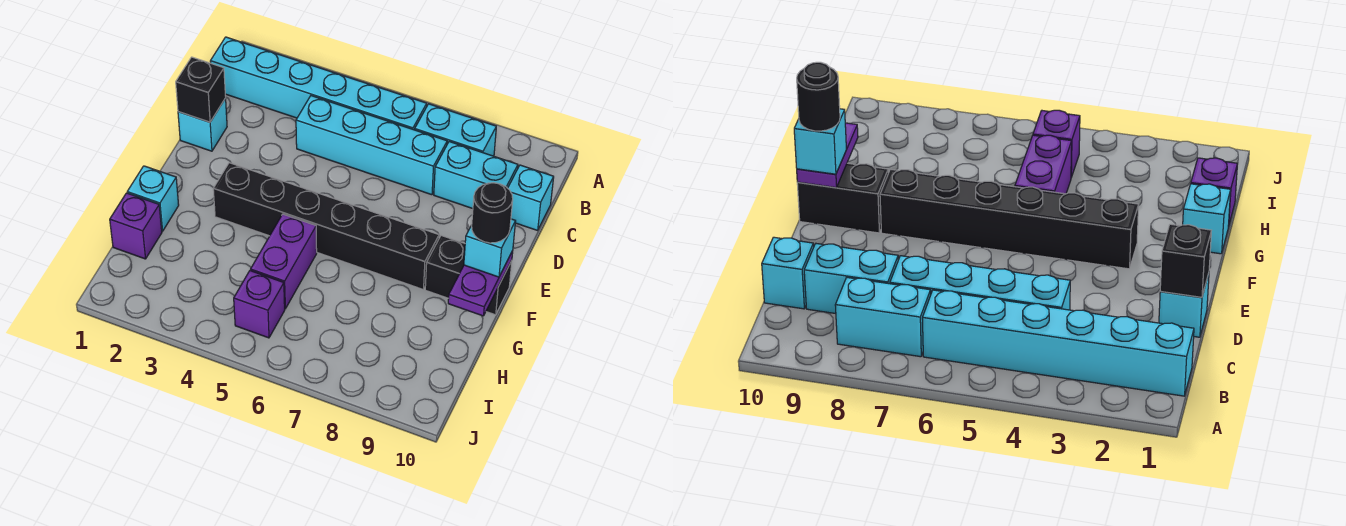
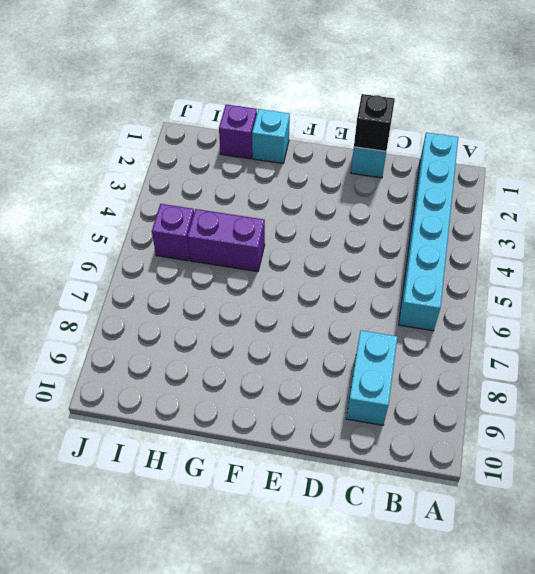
none -> cyan brick B7:B8 level 1
none -> cyan brick C4:C7 level 1
none -> cyan brick C10 level 1

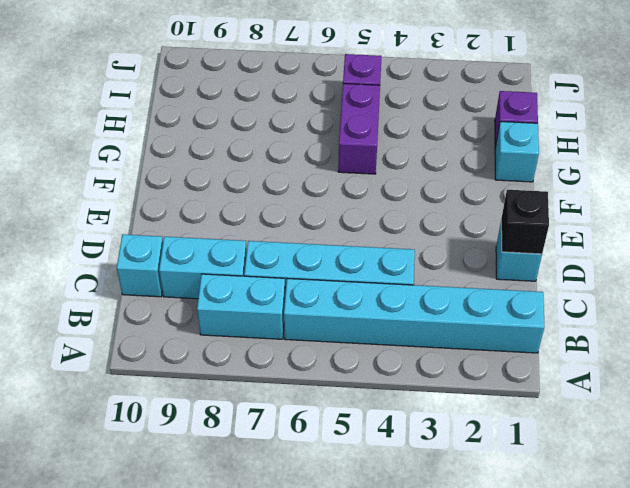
none -> black brick F3:F8 level 1
none -> black brick F9:F10 level 1
none -> purple plate F10:G10 level 2

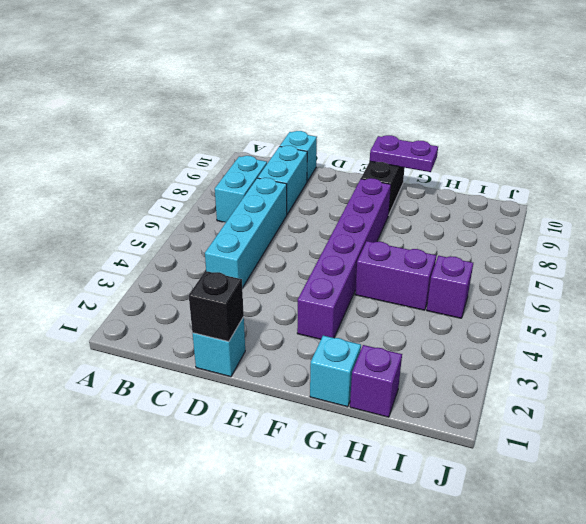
purple brick F3:F8 level 1 -> black brick F3:F8 level 1
none -> cyan brick B1:B6 level 1
none -> cyan brick F10 level 3
none -> black round brick F10 level 4

